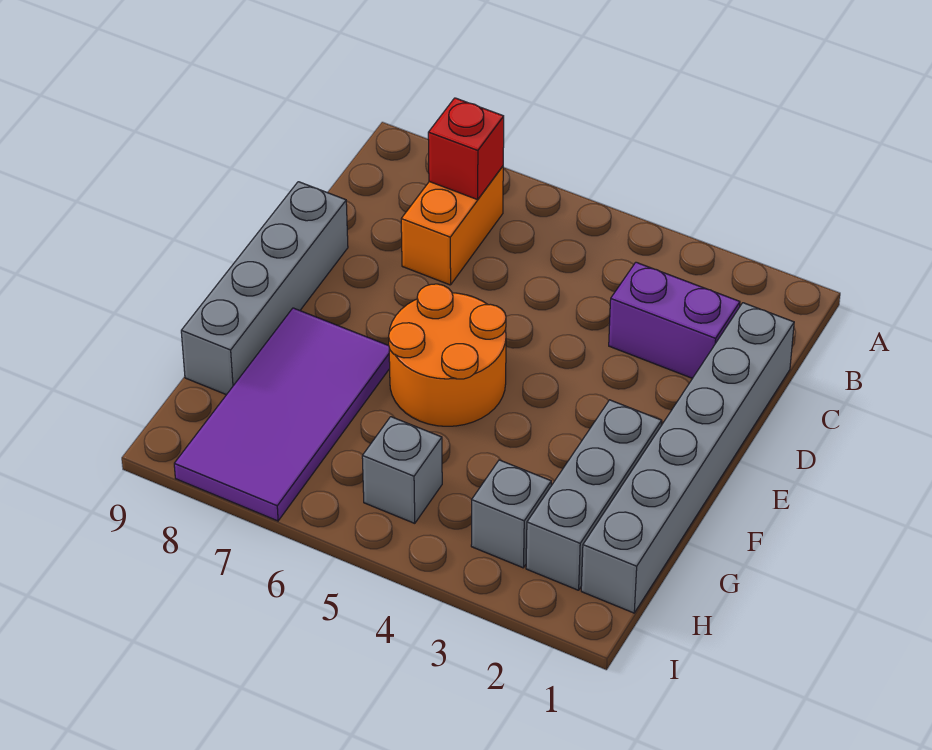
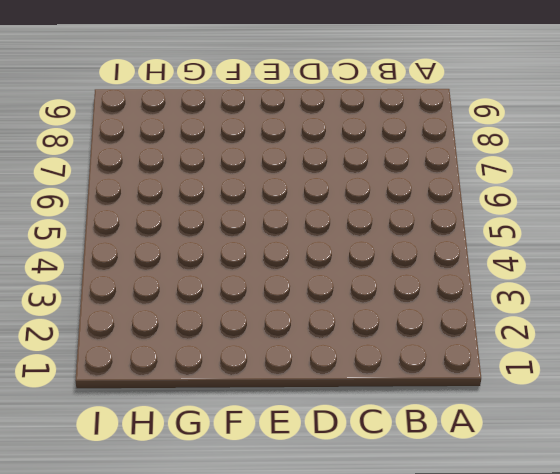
none -> orange brick B7:C7 level 1
none -> grey brick C1:H1 level 1

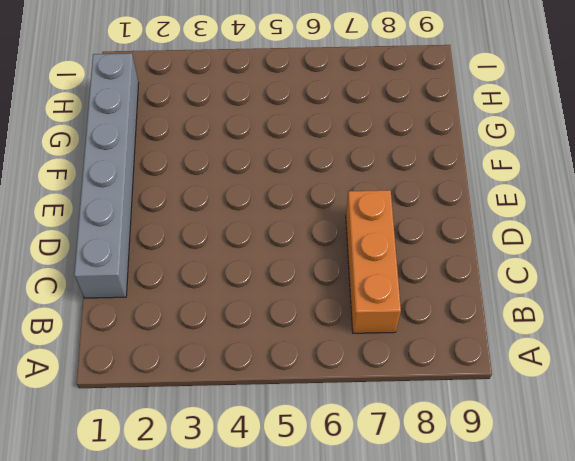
orange brick B7:D7 level 1 -> orange brick B7:C7 level 1
none -> purple brick C2:C3 level 1
none -> grey brick D9:G9 level 1

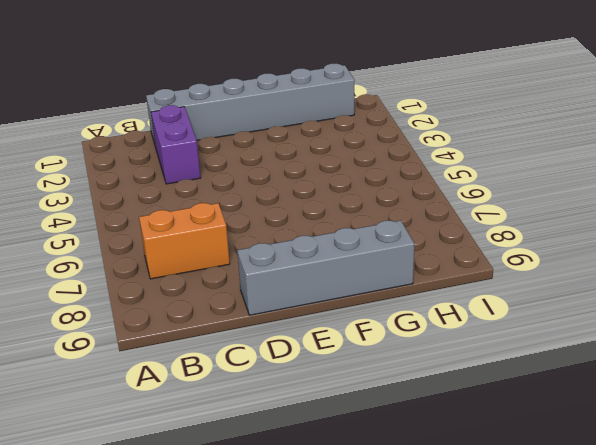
none -> orange round brick E5:F6 level 1
none -> grey brick F2:H2 level 1

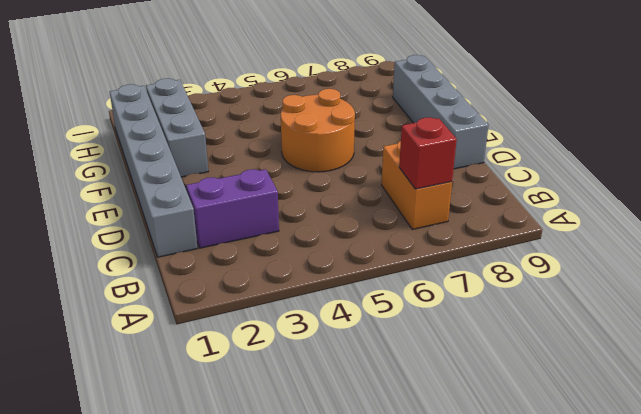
none -> purple tile F7:I8 level 1
none -> grey brick H3 level 1

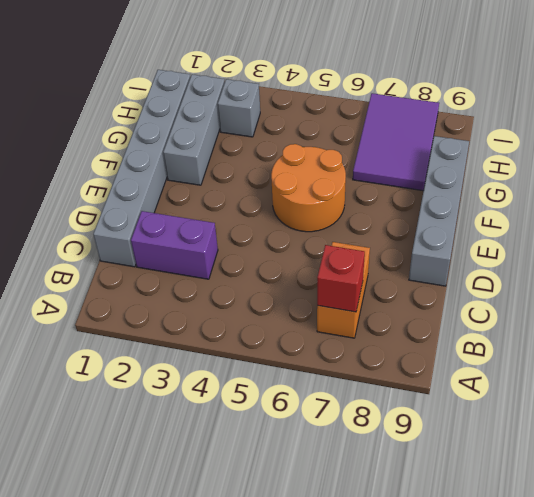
purple tile G7:I8 level 1 -> purple tile F7:I8 level 1
none -> grey brick H5 level 1

